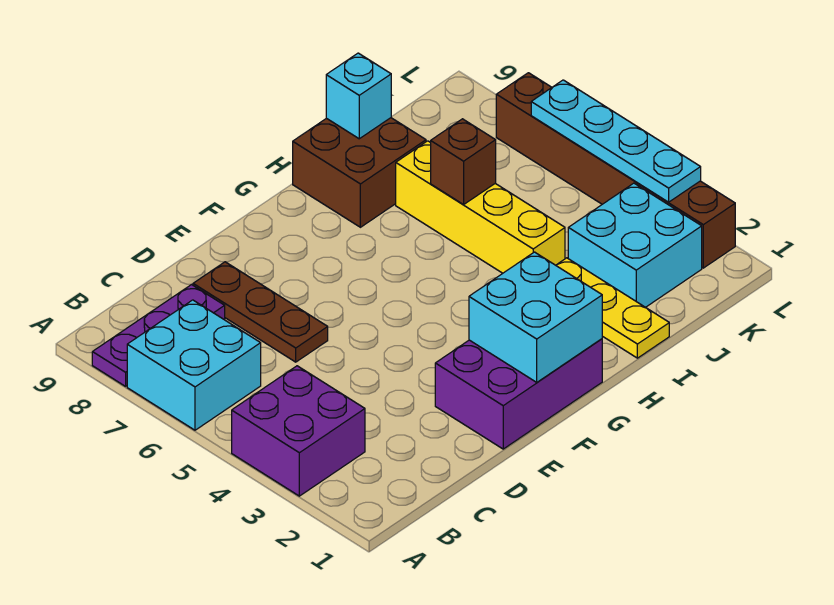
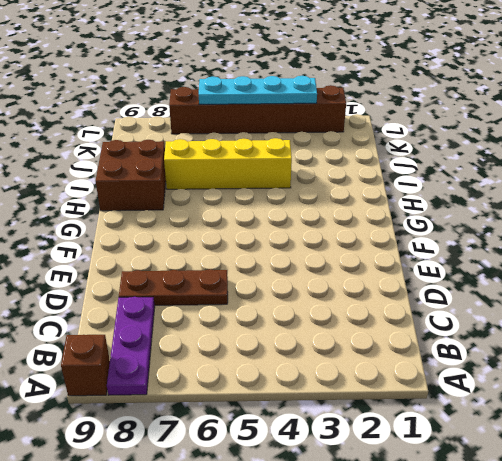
brown brick A9 level 1 -> brown brick I6 level 2
none -> purple brick A3:B4 level 1
none -> cyan brick A6:B7 level 1
none -> purple brick E1:G2 level 1

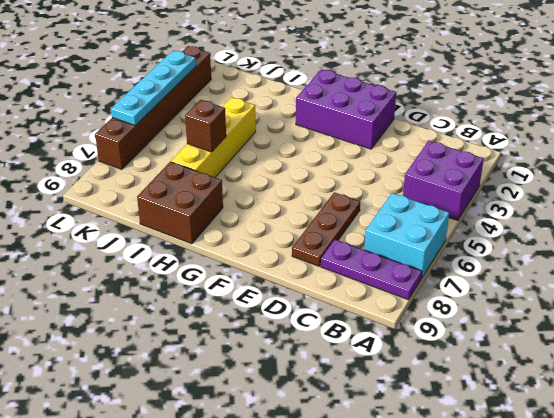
none -> yellow plate I1:I3 level 1
none -> cyan brick J2:K3 level 1
none -> cyan brick F1:G2 level 2

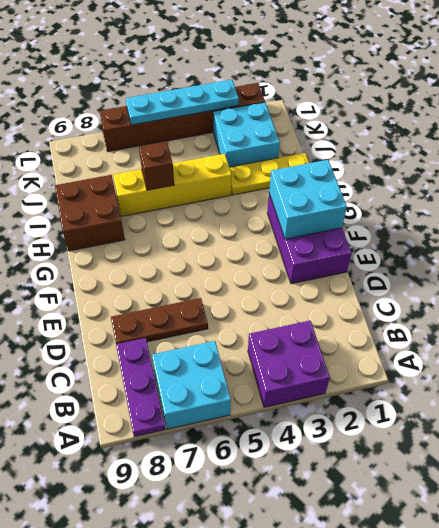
none -> cyan brick I9 level 2

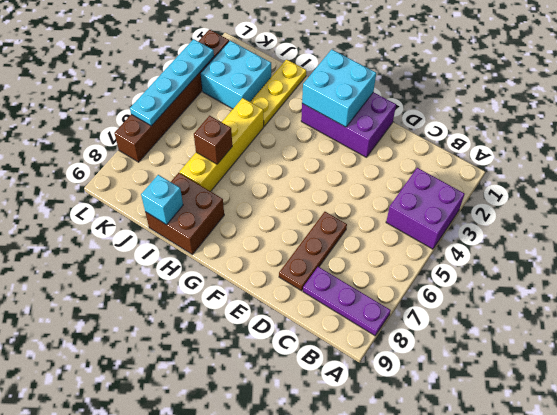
none -> cyan brick A6:B7 level 1

